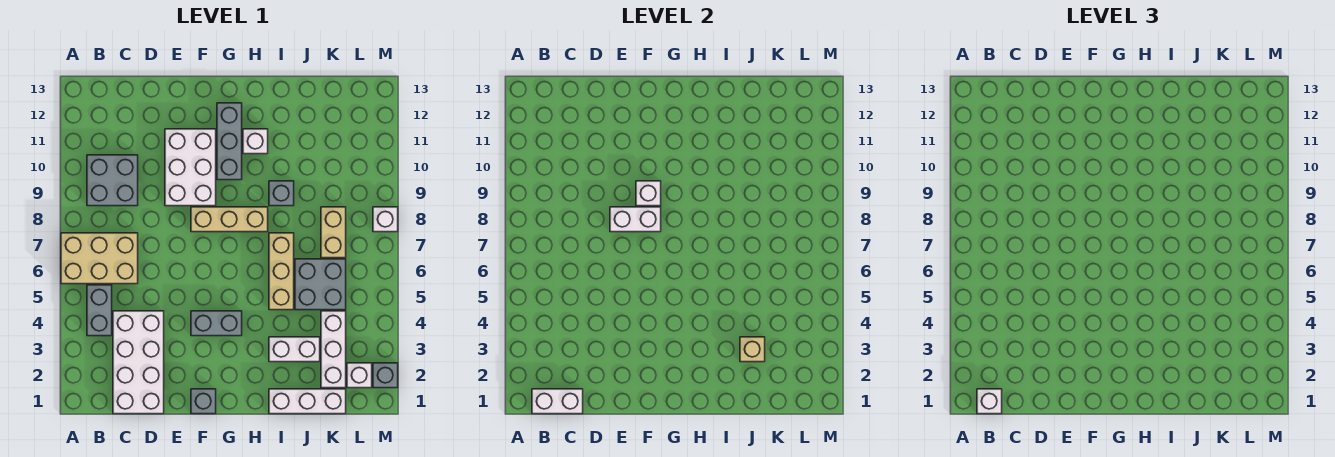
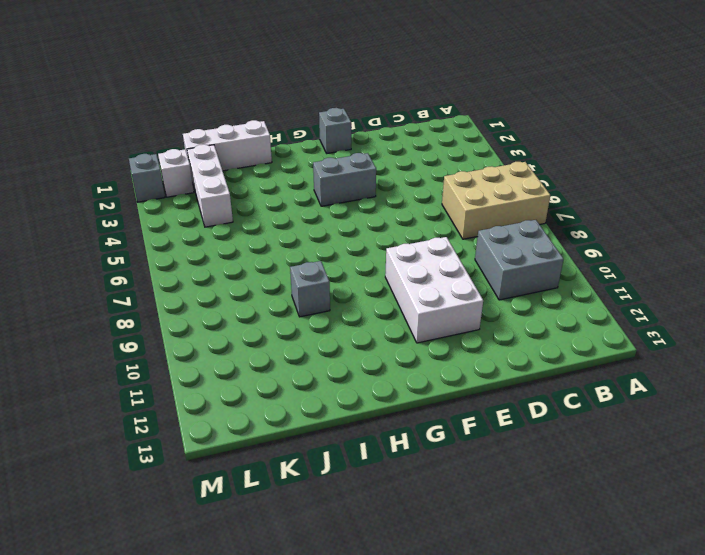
none -> grey brick B4:B5 level 1
none -> white brick C1:D4 level 1
none -> tan brick F8:H8 level 1

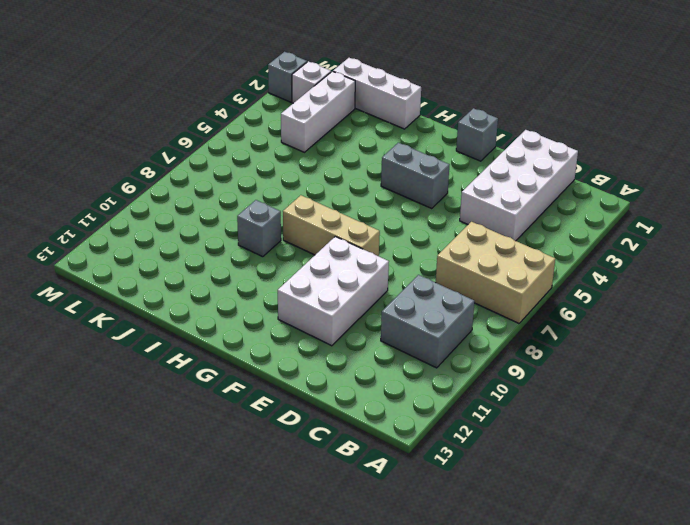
none -> grey brick B4:B5 level 1
none -> grey brick G10:G12 level 1
none -> white brick H11 level 1

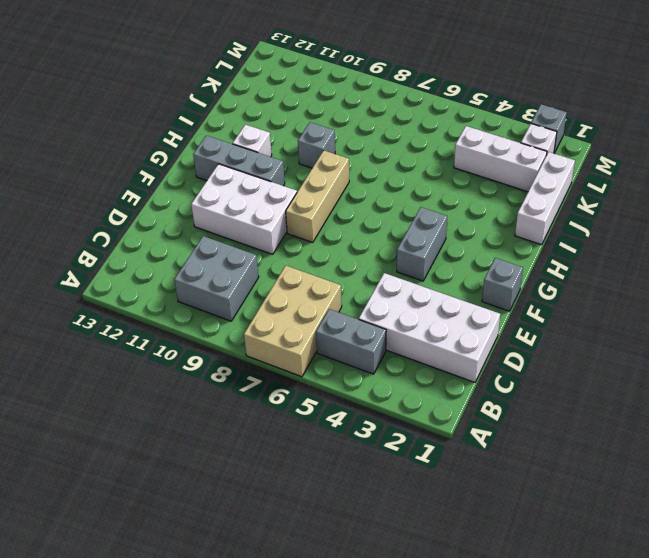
none -> white brick I3:J3 level 1
none -> tan brick I5:I7 level 1
none -> grey brick J5:K6 level 1

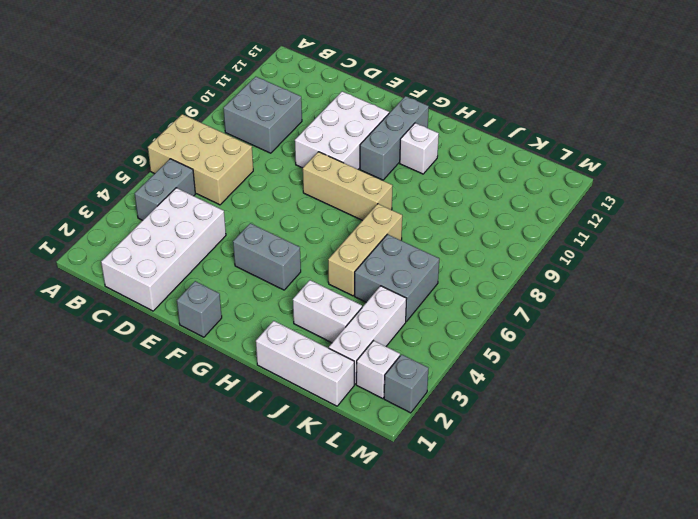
none -> grey brick I9 level 1
none -> tan brick K7:K8 level 1
none -> white brick M8 level 1

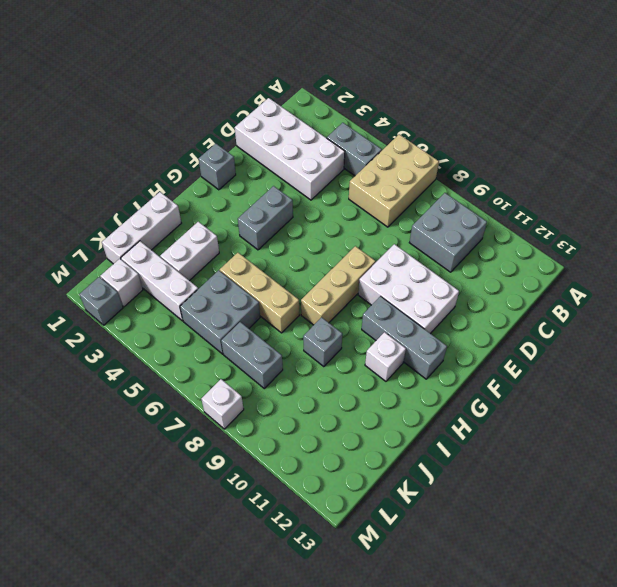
grey brick K7:K8 level 1 -> tan brick K7:K8 level 1
none -> white brick B1:C1 level 2
none -> white brick E8:F8 level 2
none -> white brick F9 level 2

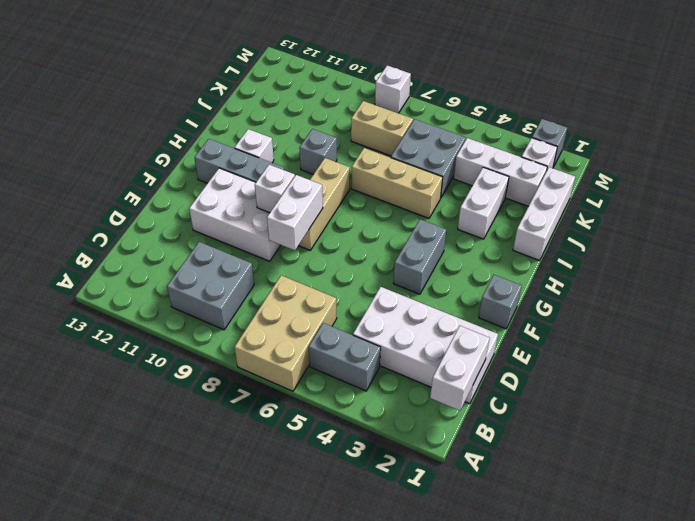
none -> tan brick J3 level 2
none -> white brick B1 level 3

